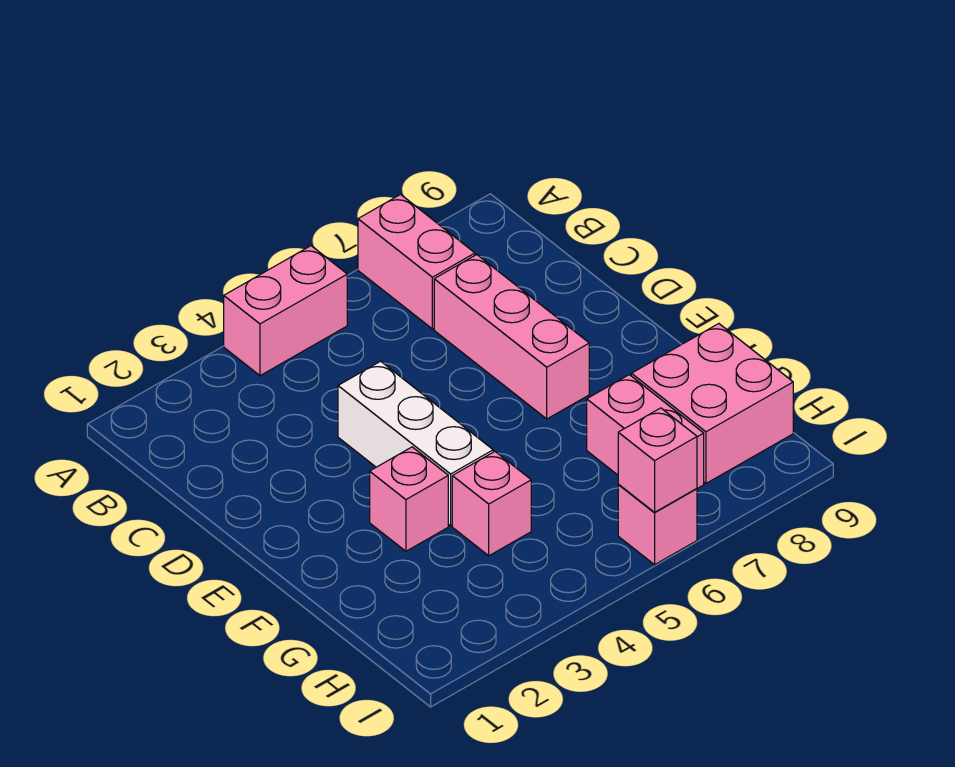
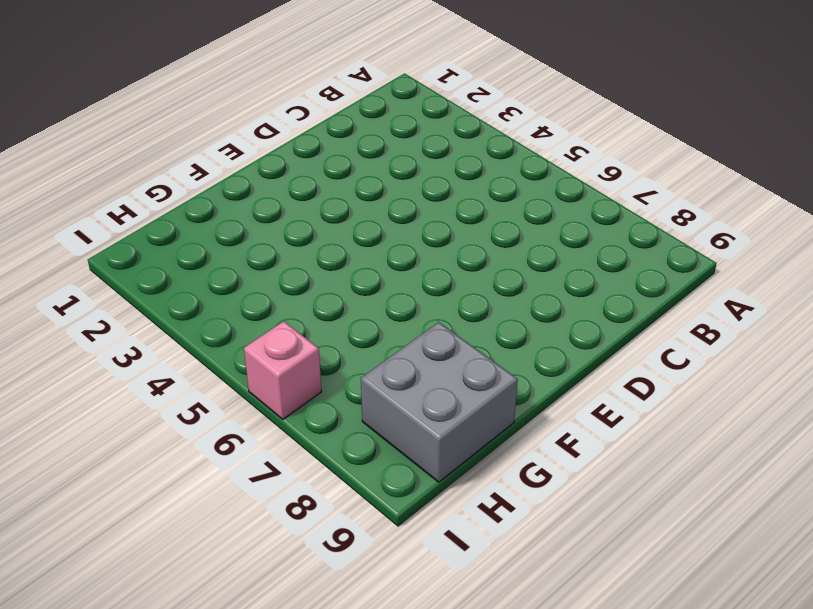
grey brick G8:H9 level 1 -> pink brick G8:H9 level 1
none -> pink brick A4:A5 level 1
none -> pink brick A7:B7 level 1

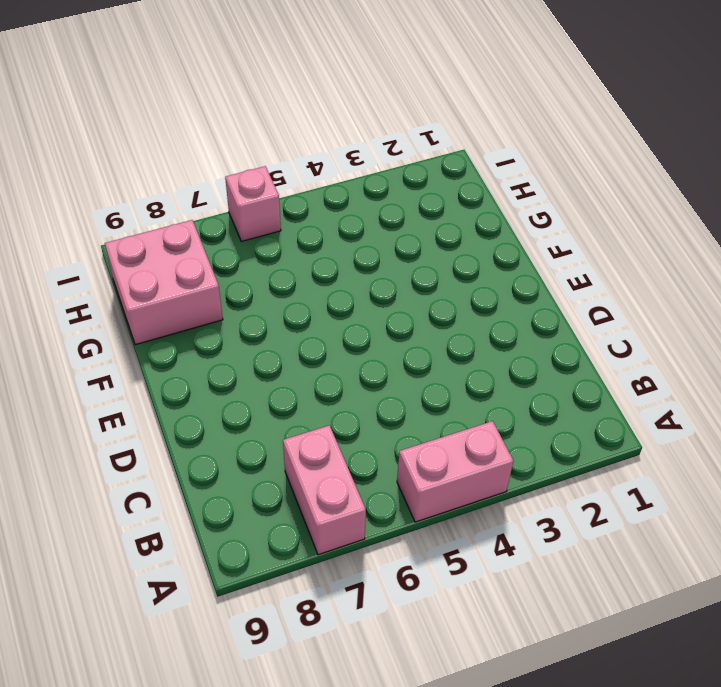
none -> pink brick C7:E7 level 1
none -> white brick D4:F4 level 1

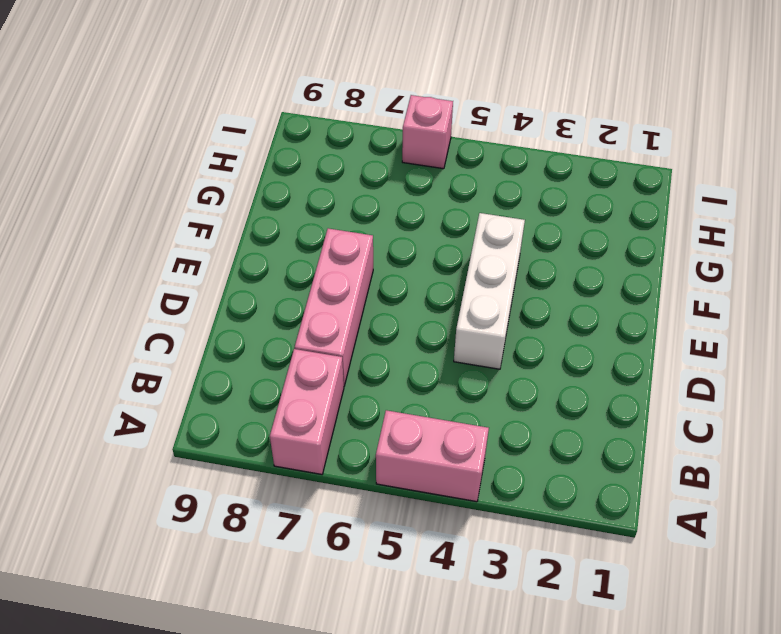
none -> pink brick F3 level 1
none -> pink brick G4 level 1

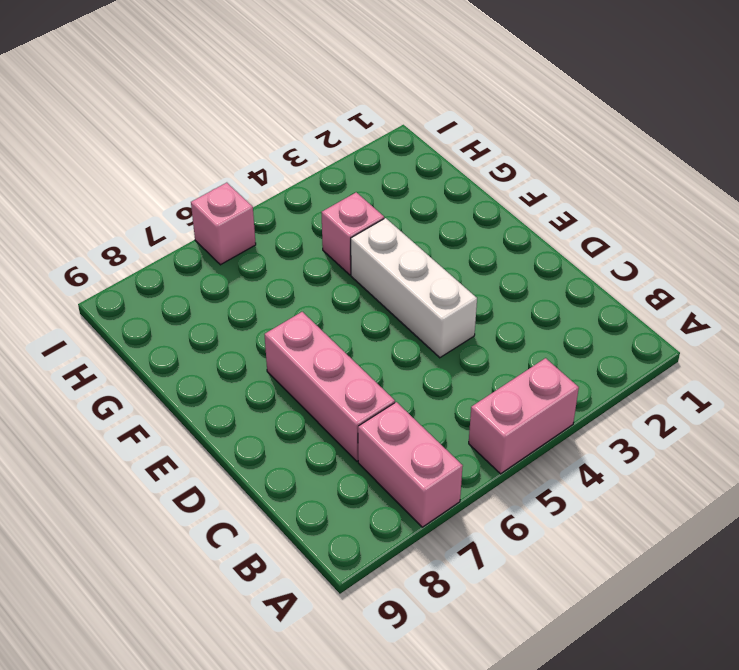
none -> pink brick F3 level 1
none -> pink brick G7:H7 level 1

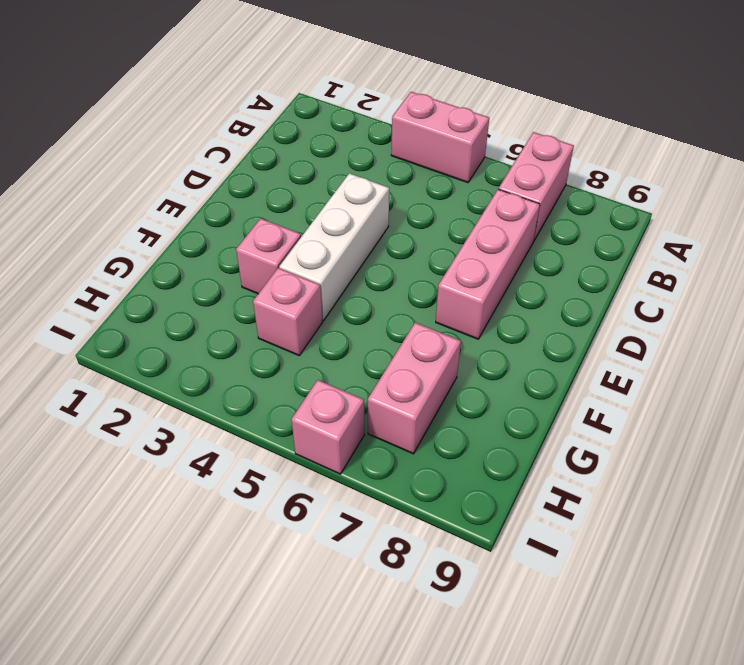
none -> pink brick G8:H9 level 1
none -> pink brick I6 level 2

